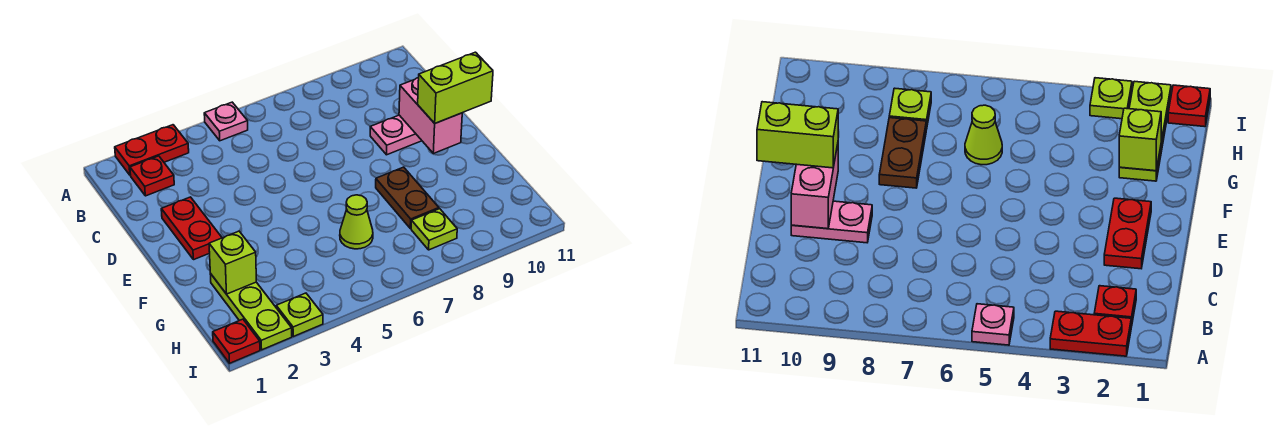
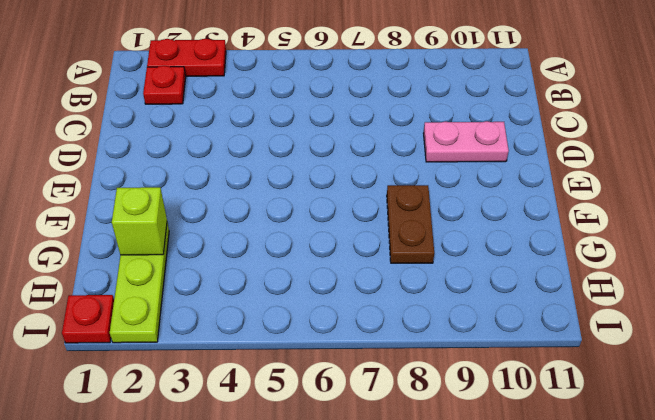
none -> pink plate A5 level 1
none -> red plate D2:E2 level 1
none -> lime cone G6 level 1

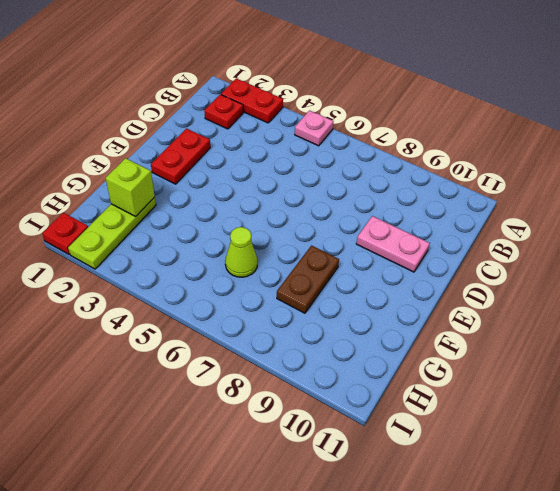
none -> lime plate H8 level 1
none -> lime plate I3 level 1
none -> pink brick D10:E10 level 2

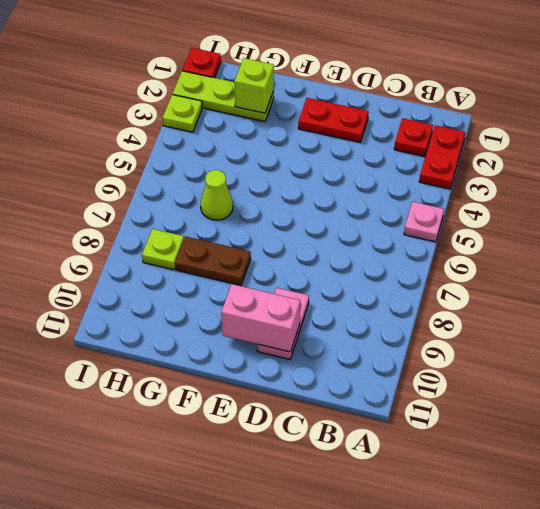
none -> lime brick E10:E11 level 3

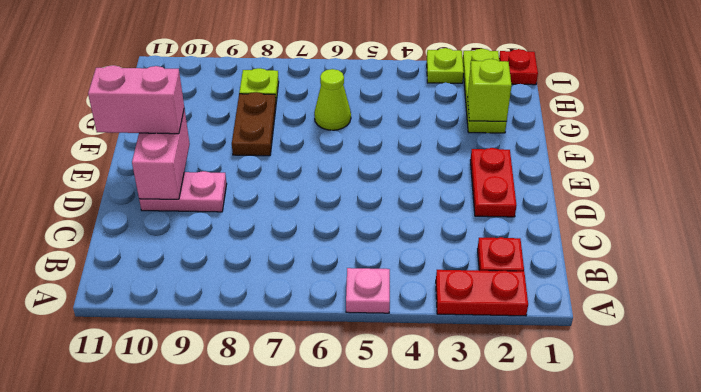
pink brick E10:E11 level 3 -> lime brick E10:E11 level 3

